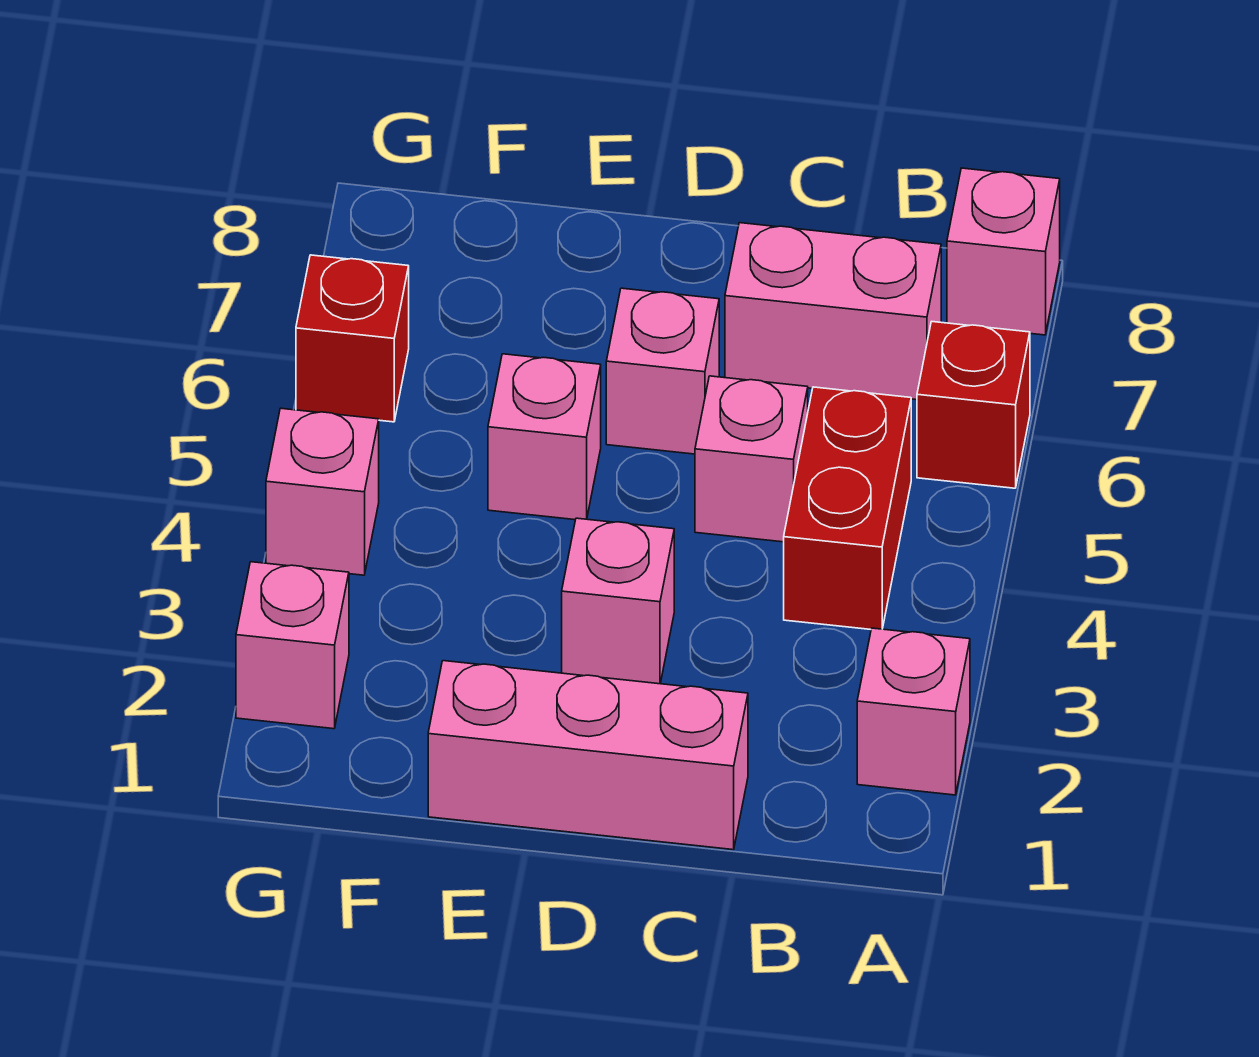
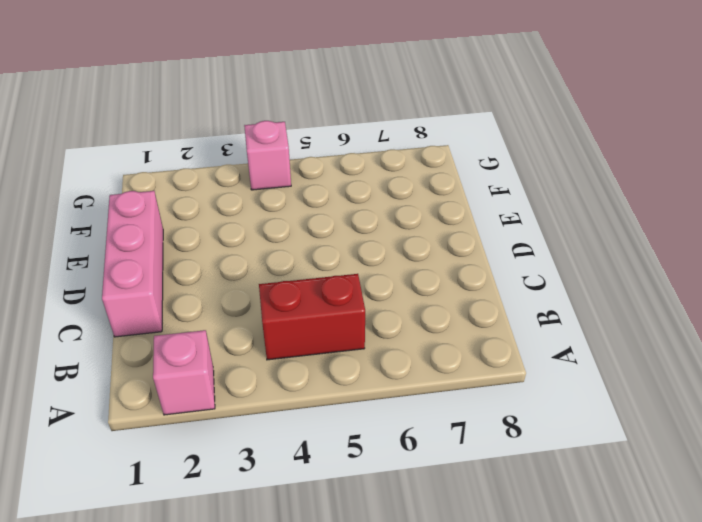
none -> red brick A6 level 1
none -> pink brick A8 level 1
none -> pink brick B7:C7 level 1

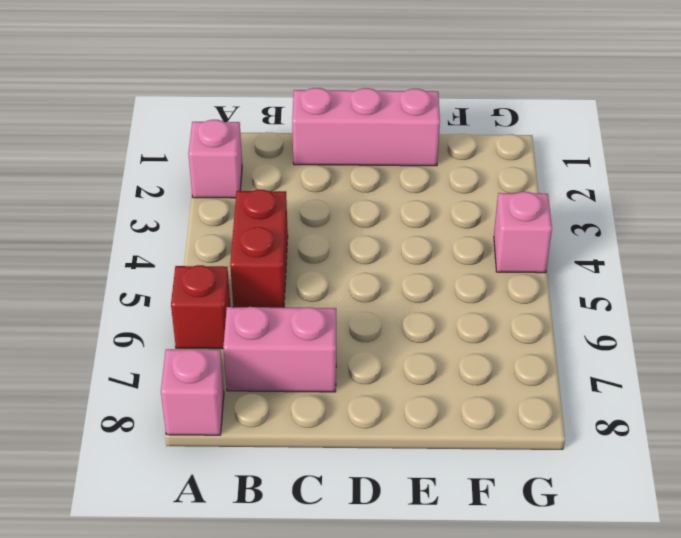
none -> pink brick C5 level 1
none -> pink brick D3 level 1
none -> pink brick D6 level 1

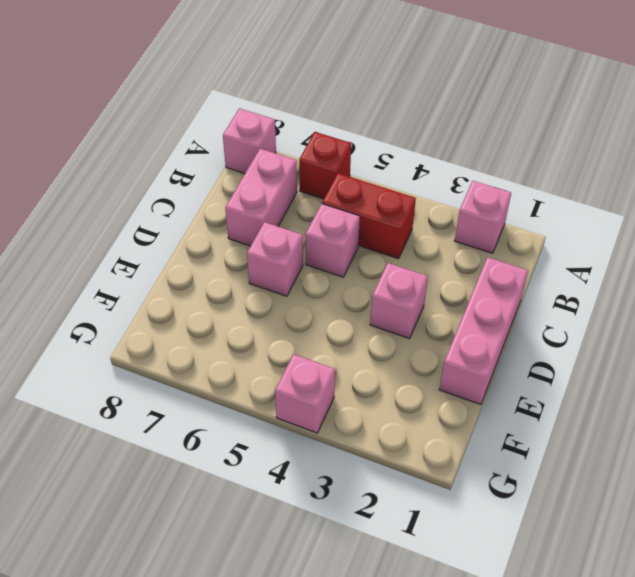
none -> pink brick E5 level 1
none -> pink brick G2 level 1
none -> red brick G6 level 1

